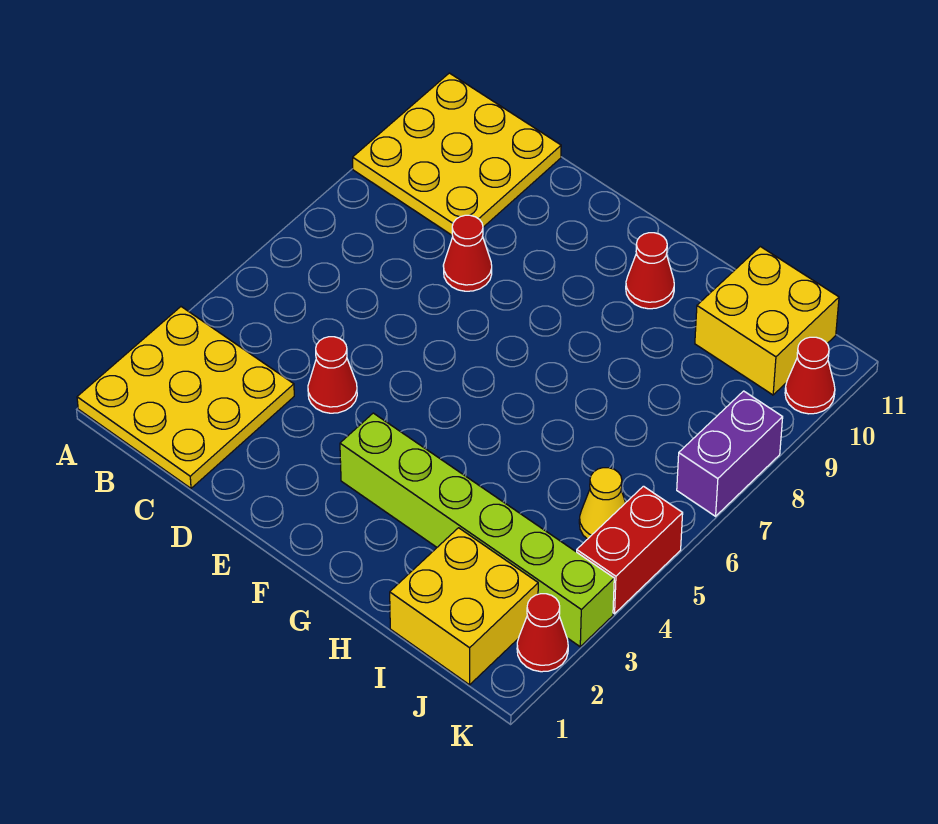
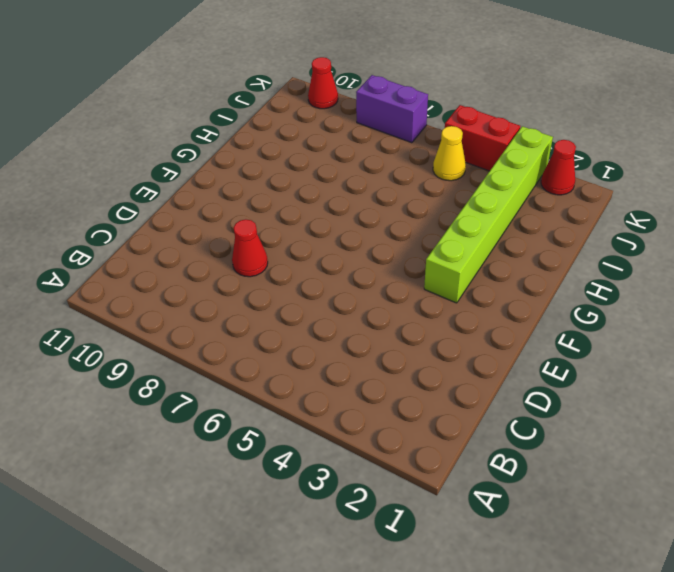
none -> yellow plate A1:C3 level 1
none -> yellow plate A9:C11 level 1
none -> red cone D4 level 1

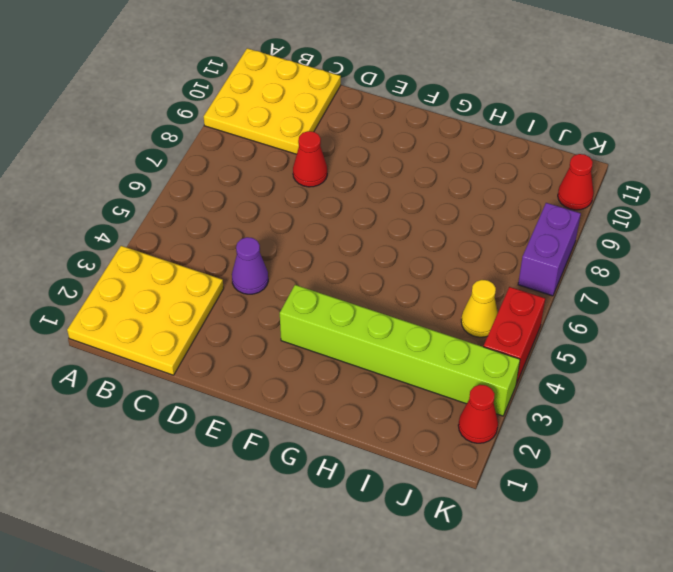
purple cone D4 level 1 -> red cone D4 level 1
none -> red cone G10 level 1
none -> yellow brick I1:J2 level 1
none -> yellow brick I10:J11 level 1

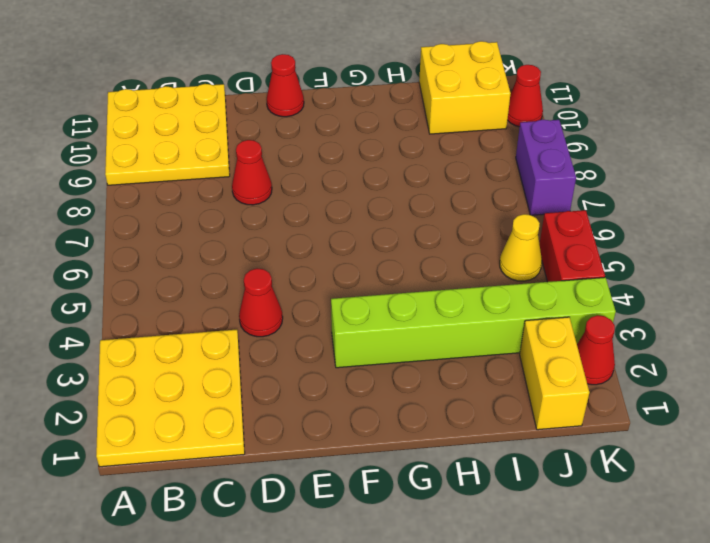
red cone E11 level 1 -> red cone G10 level 1
yellow brick J1:J2 level 1 -> yellow brick I1:J2 level 1

